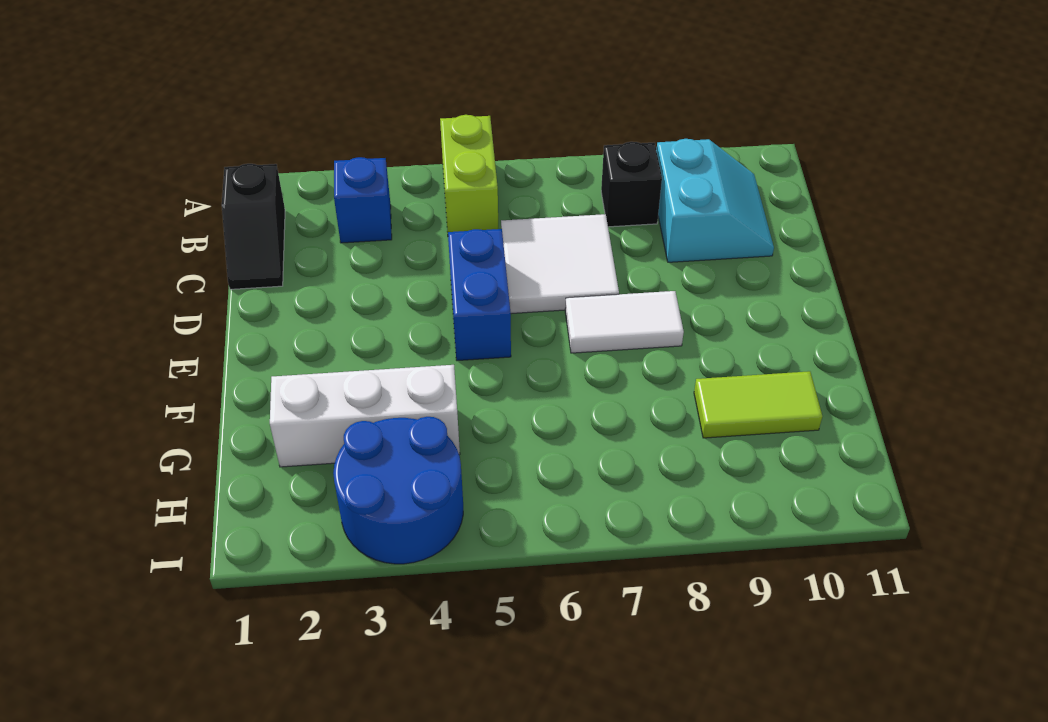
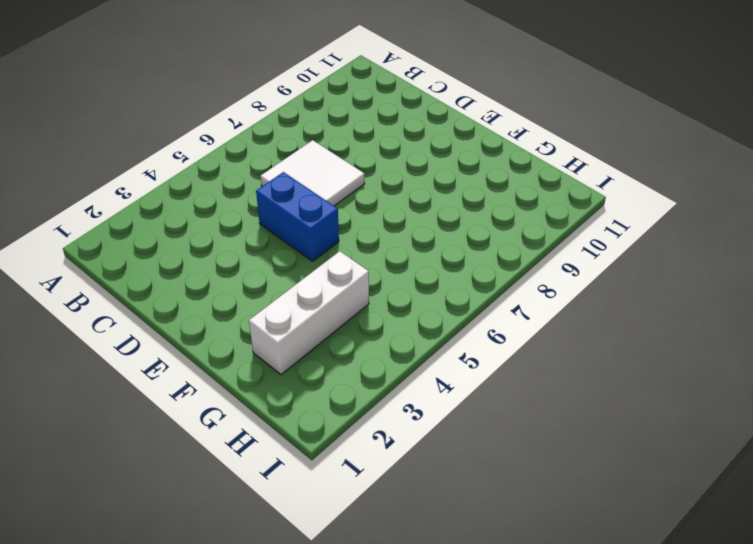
none -> lime brick A5:B5 level 1
none -> black slope B1:C1 level 1 top B

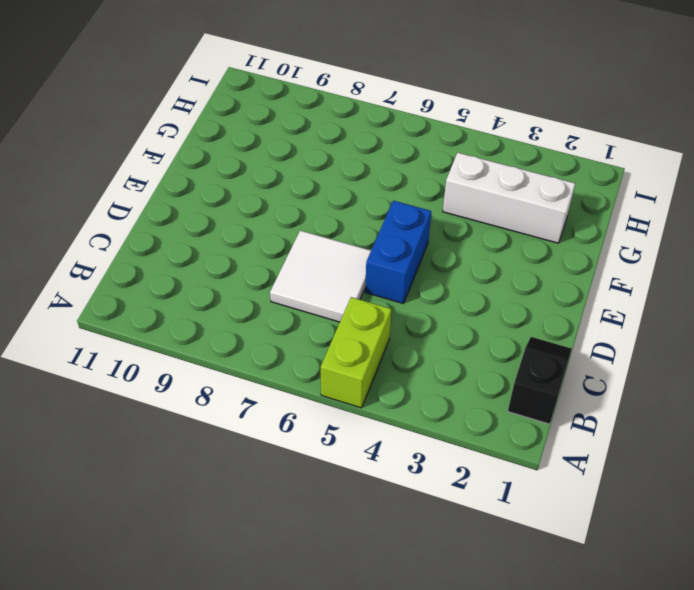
none -> blue brick B3 level 1
none -> black brick B8 level 1

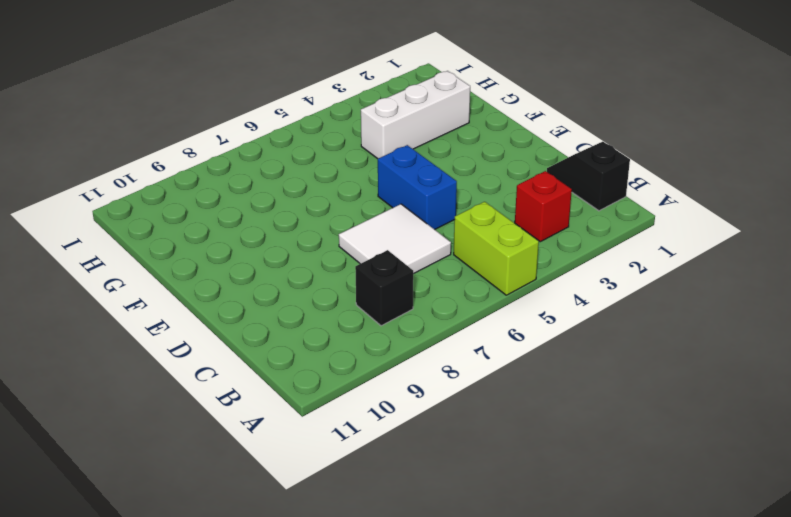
red brick B3 level 1 -> blue brick B3 level 1
none -> cyan slope B9:C10 level 1 top 9
none -> white tile E7:E8 level 1

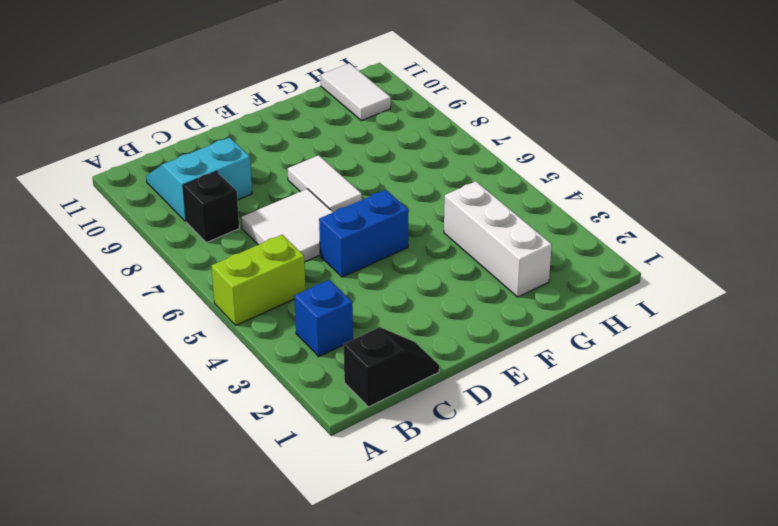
white tile H10:H11 level 1 -> none
none -> lime tile G9:G10 level 1
none -> blue round brick H3:I4 level 1

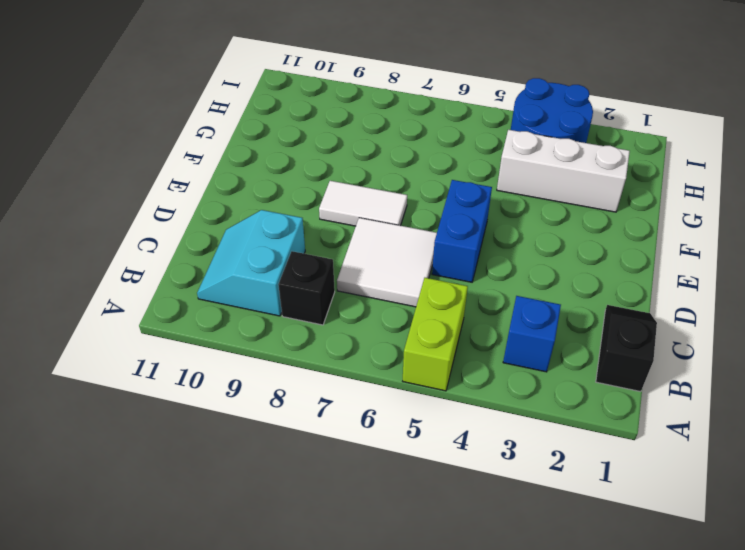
none -> lime tile G9:G10 level 1

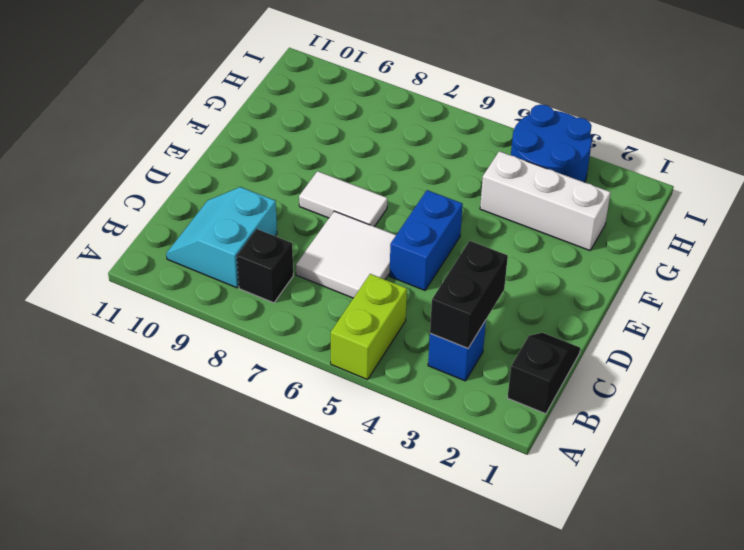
black brick B3:C3 level 2 -> none
none -> lime tile G9:G10 level 1

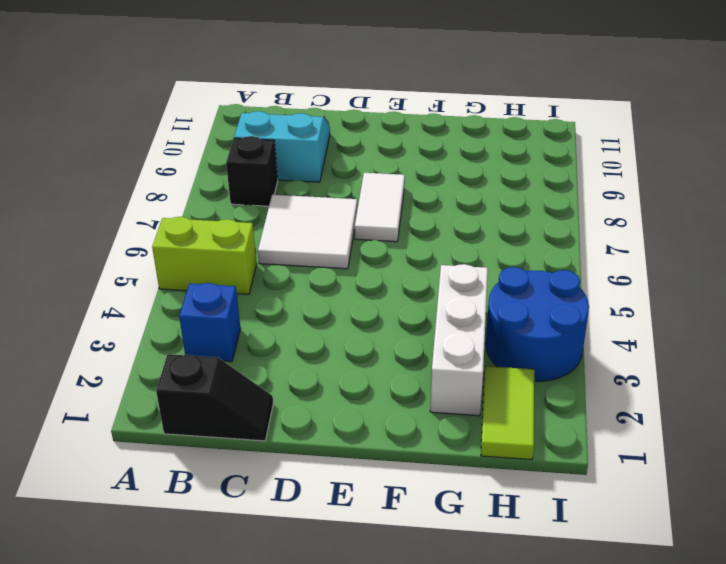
lime tile H1:H2 level 1 -> lime tile G9:G10 level 1
none -> blue brick D5:E5 level 1

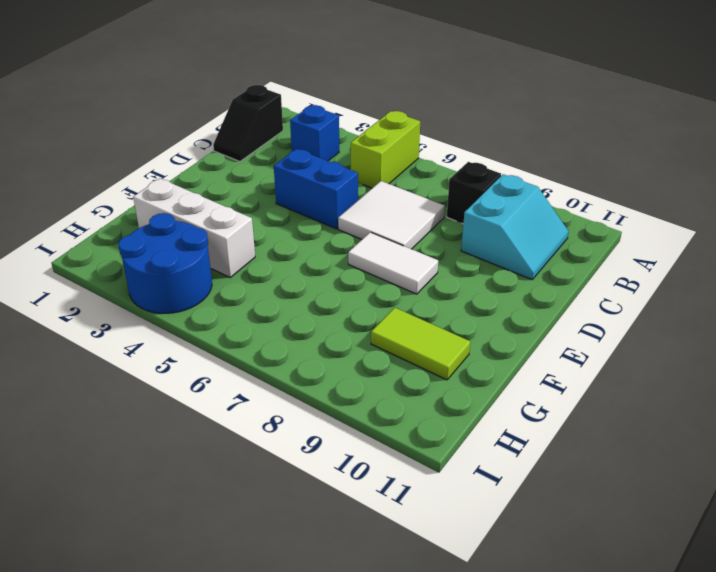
blue brick D4:D5 level 1 -> blue brick D5:E5 level 1

